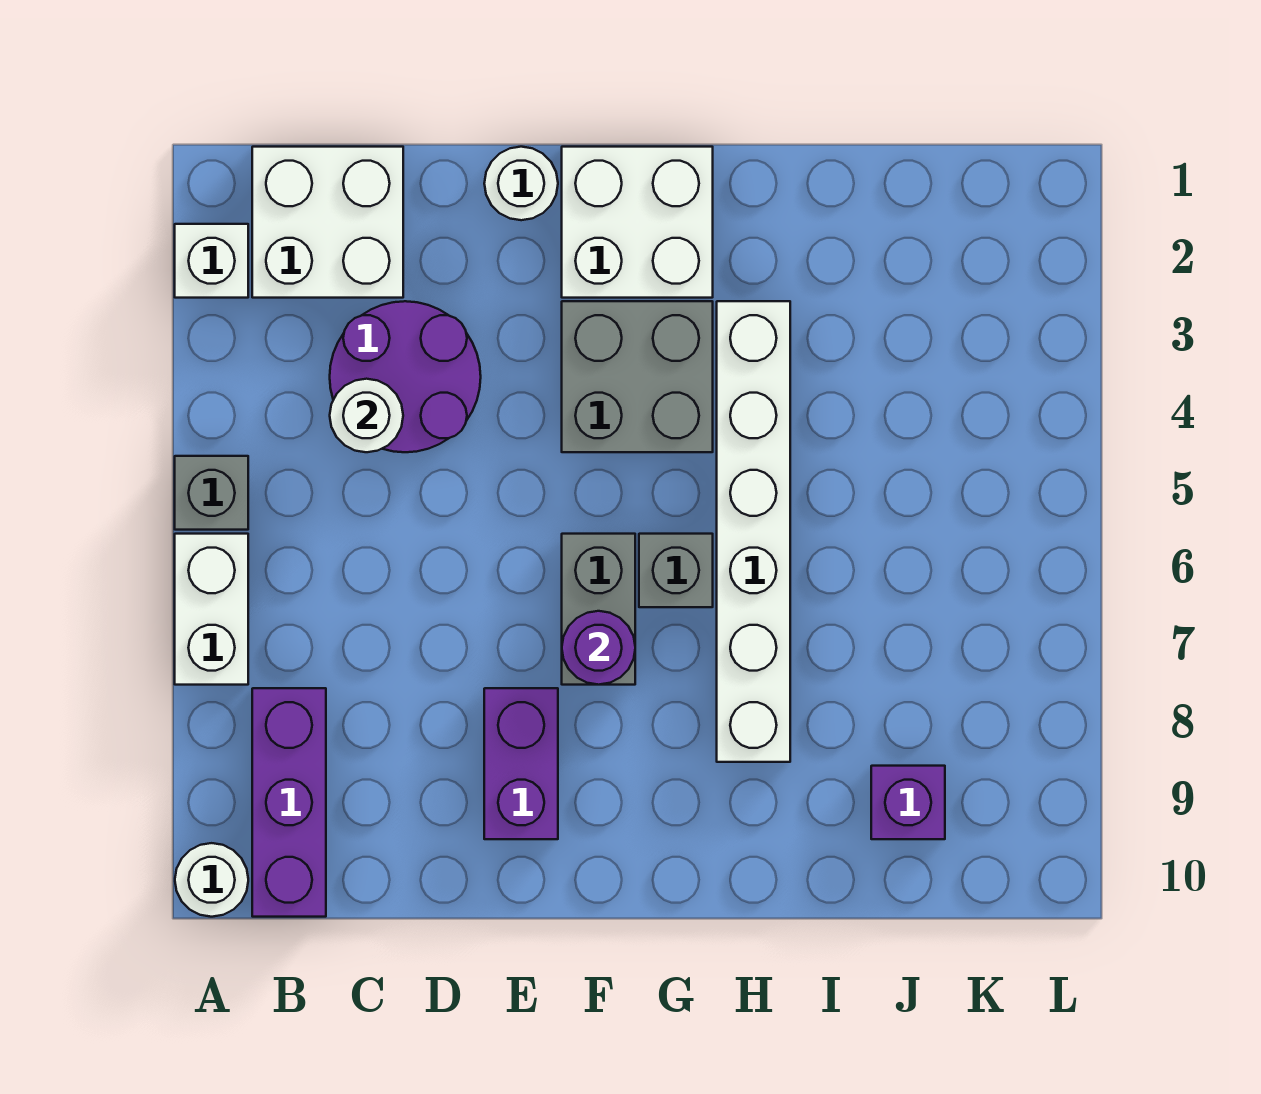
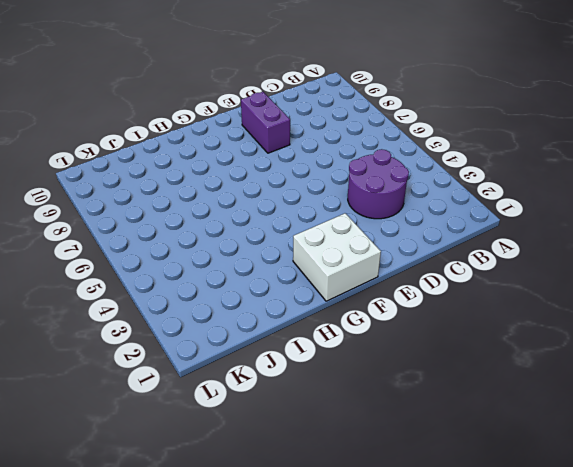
none -> white brick A2 level 1
none -> grey brick A5 level 1
none -> white brick A6:A7 level 1

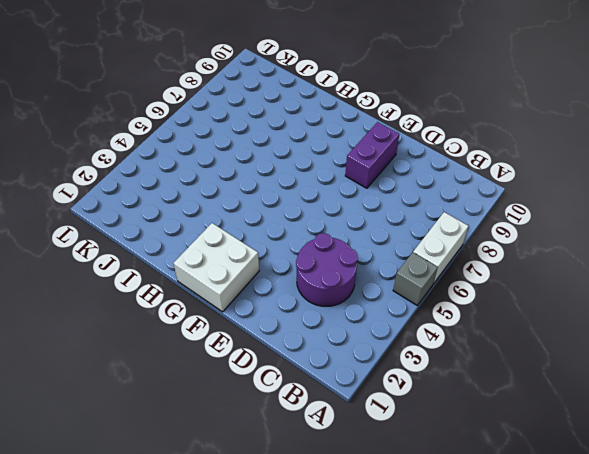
none -> white brick A2 level 1
none -> white round brick A10 level 1
none -> white brick B1:C2 level 1

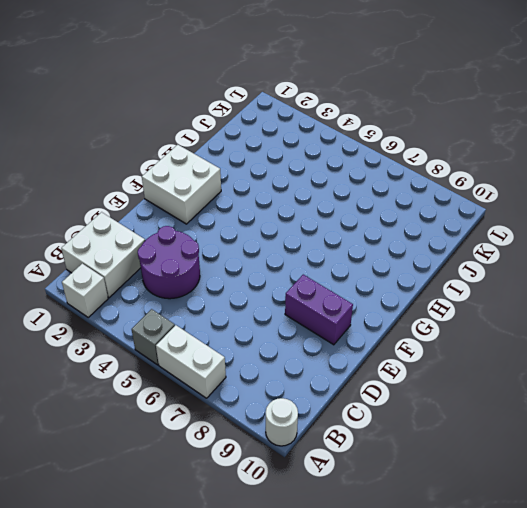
none -> purple brick B8:B10 level 1
none -> white round brick E1 level 1
none -> grey brick F3:G4 level 1

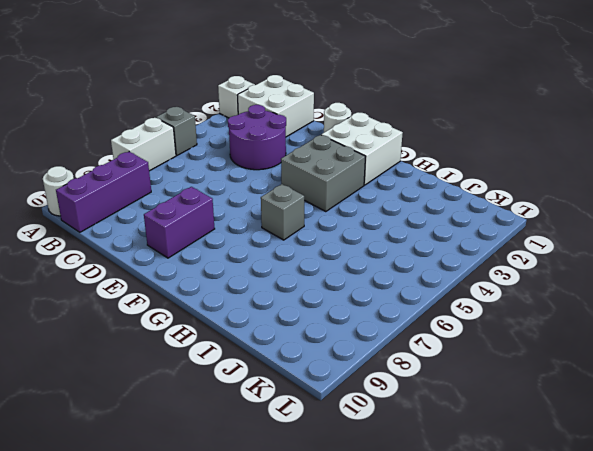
none -> grey brick F6:F7 level 1
none -> white brick H3:H8 level 1
none -> purple brick J9 level 1

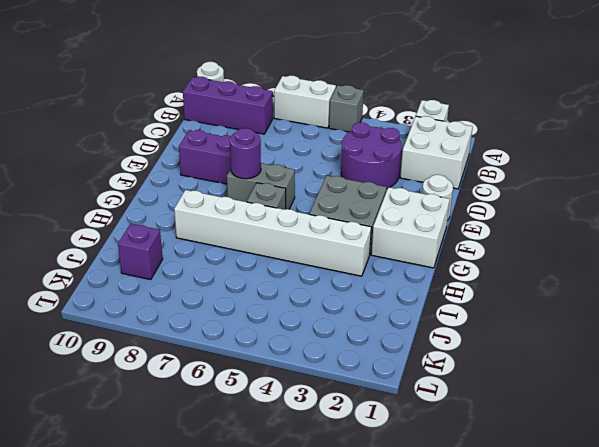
none -> white round brick C4 level 2

